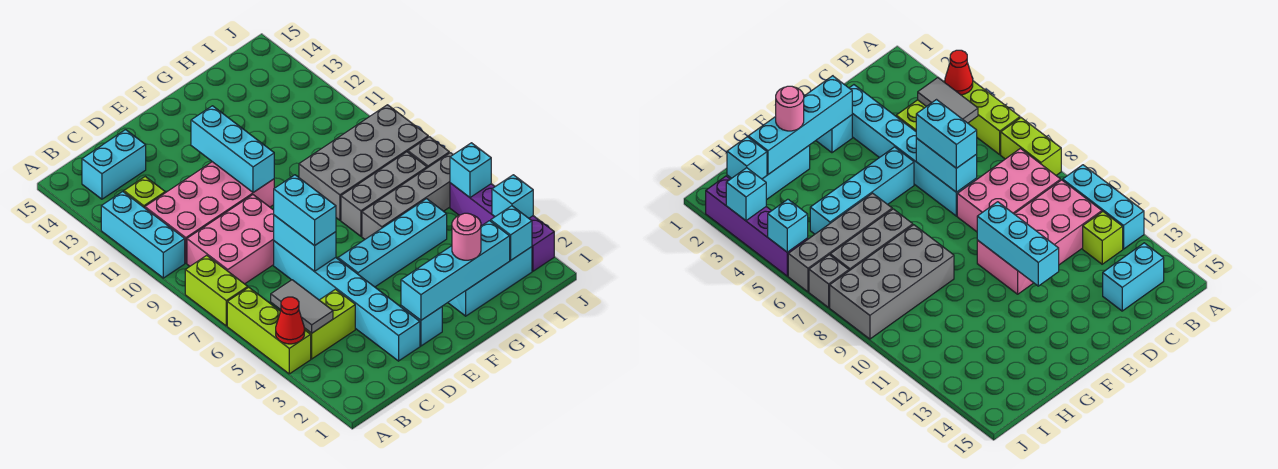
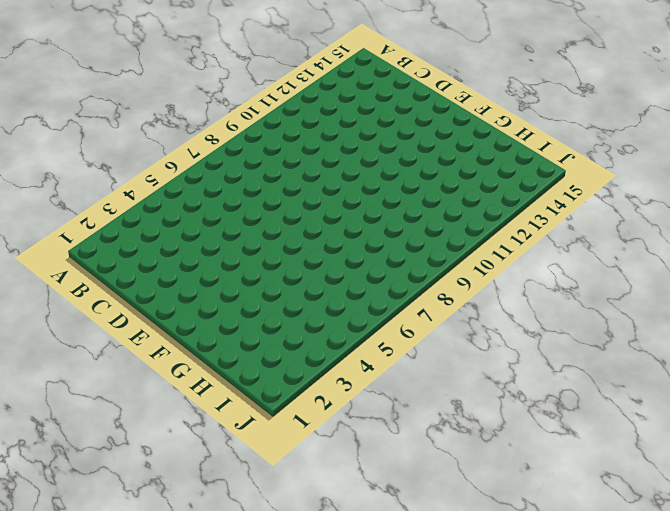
none -> lime brick A4:A6 level 1
none -> lime brick A7:A8 level 1
none -> cyan brick A10:A12 level 1

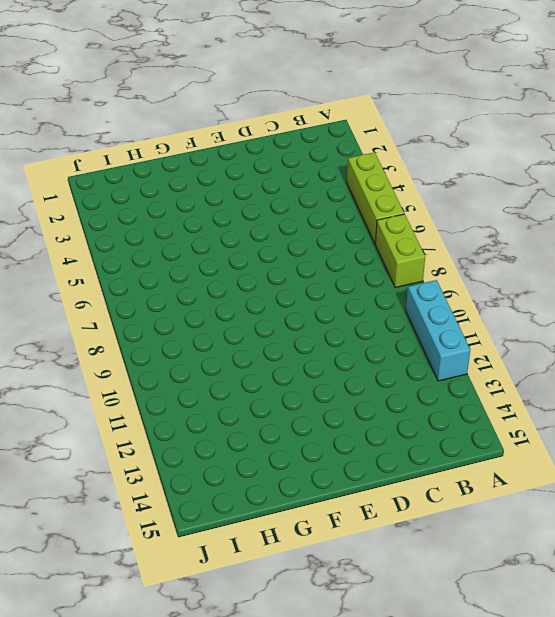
none -> lime brick B4:C4 level 1
none -> pink brick B8:D9 level 1
none -> pink brick B10:E11 level 1

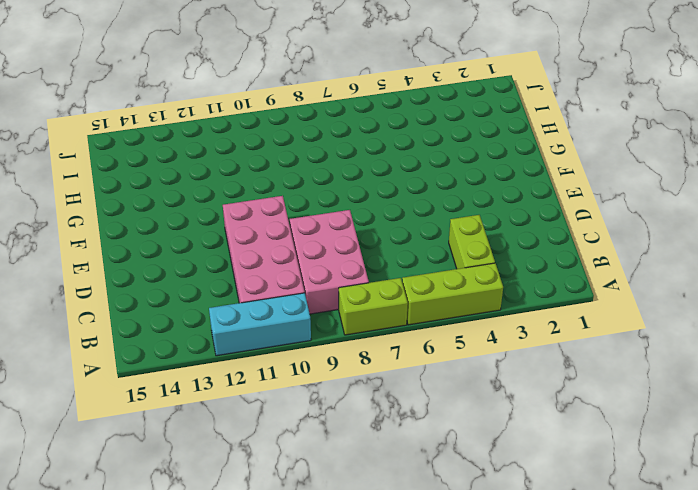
none -> lime brick B12 level 1
none -> cyan brick B14:C14 level 1
none -> cyan brick D2:D7 level 1

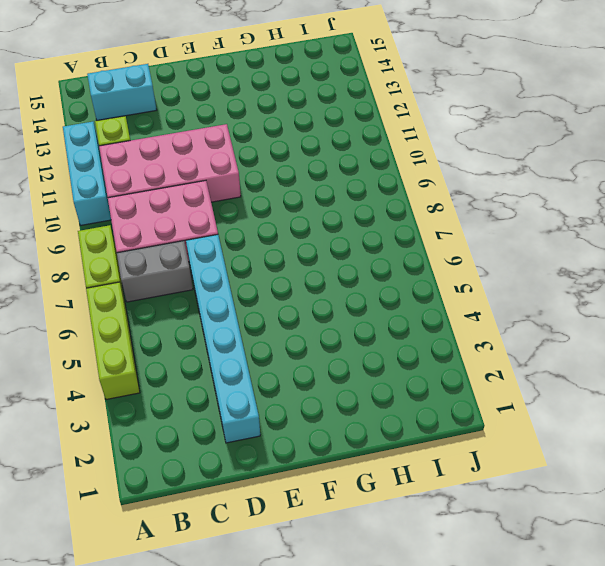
grey brick B7:C7 level 1 -> none
none -> lime brick B4:C4 level 1
none -> cyan brick E2 level 1
none -> cyan brick E5:H5 level 1

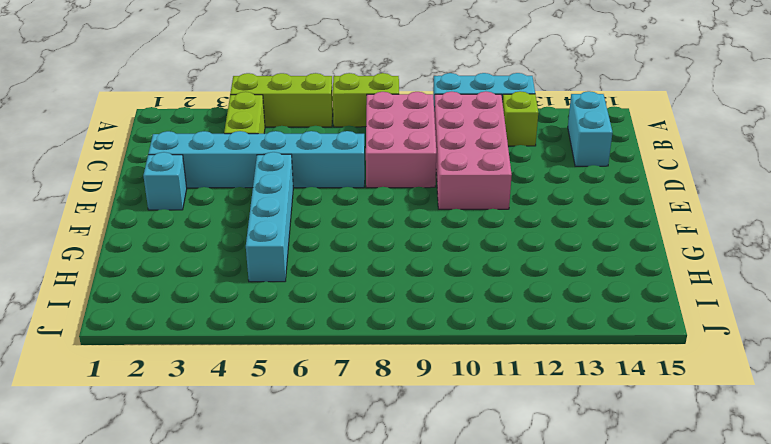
none -> cyan brick G2:I2 level 1
none -> grey brick G6:J6 level 1
none -> grey brick G7:I7 level 1

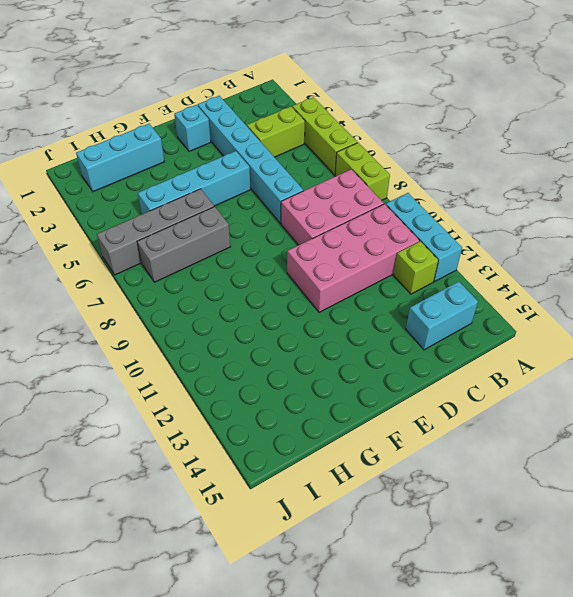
none -> grey brick G8:J9 level 1
none -> purple brick J2:J5 level 1
none -> grey brick J7 level 1

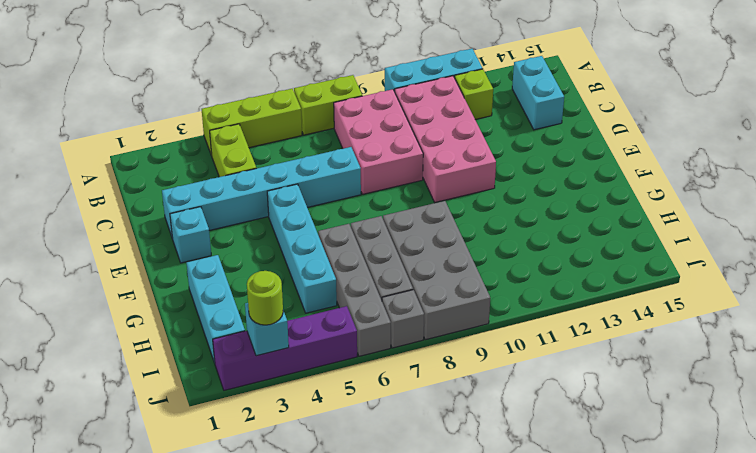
lime round brick J3 level 3 -> none
none -> red cone A4 level 2
none -> grey tile B4:B5 level 2
none -> cyan brick D6:D7 level 2

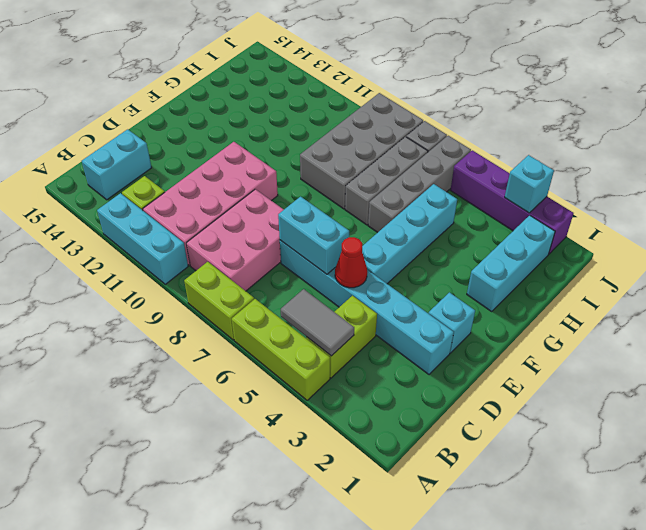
red cone D5 level 2 -> red cone A4 level 2
none -> cyan brick E2:H2 level 2
none -> cyan brick E10:E12 level 2
none -> cyan brick I2 level 2

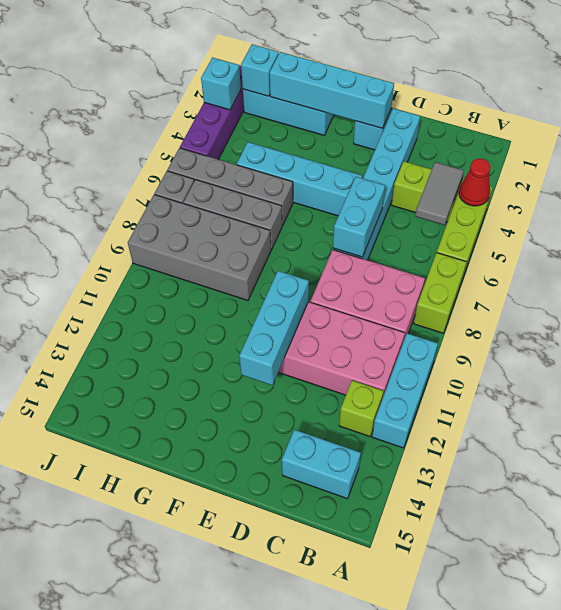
none -> cyan brick J5 level 2
none -> cyan brick D6:D7 level 3
none -> pink round brick G2 level 3

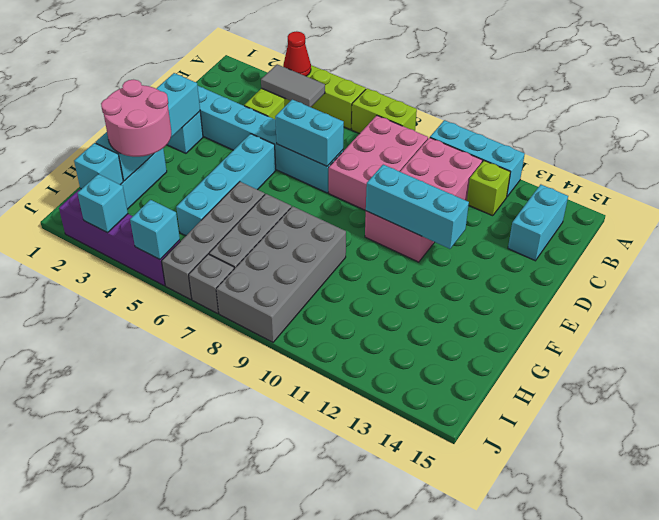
pink round brick G2:H3 level 3 -> pink round brick G2 level 3
none -> cyan brick D6:D7 level 3

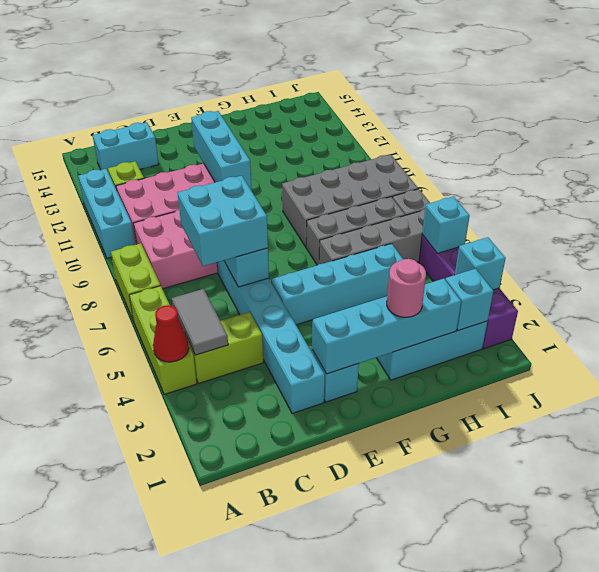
cyan brick C6:D7 level 3 -> cyan brick D6:D7 level 3

